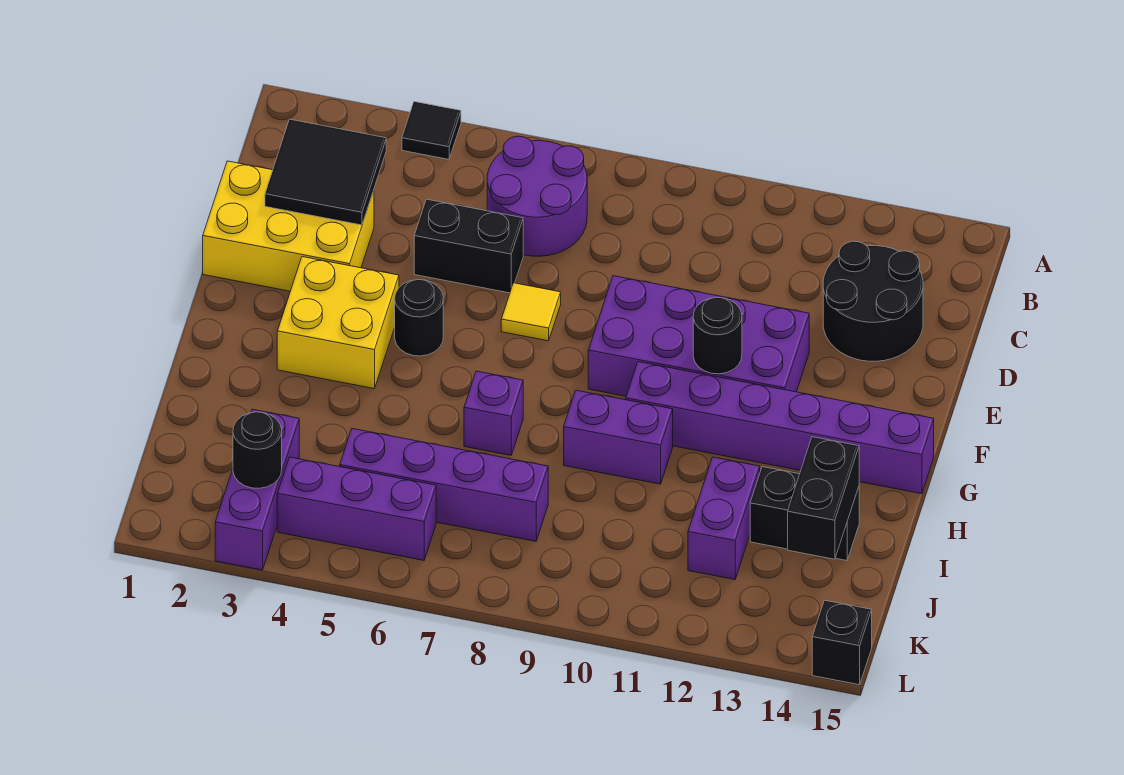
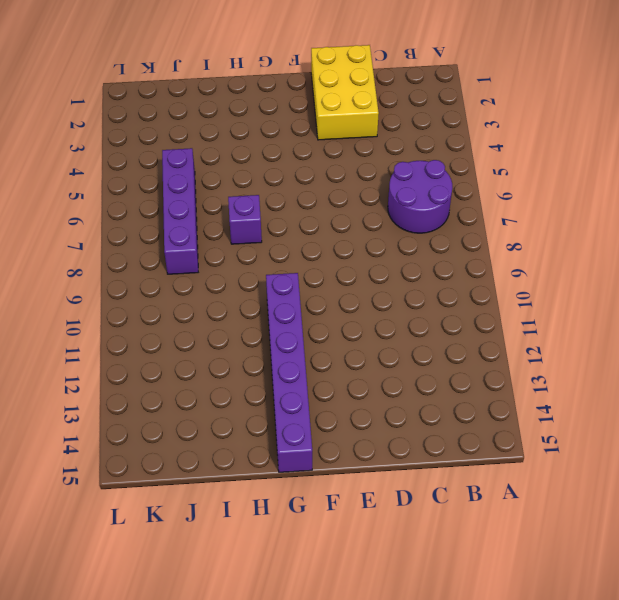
none -> black tile A4 level 1
none -> black round brick C13:D14 level 1
none -> black brick D5:D6 level 1

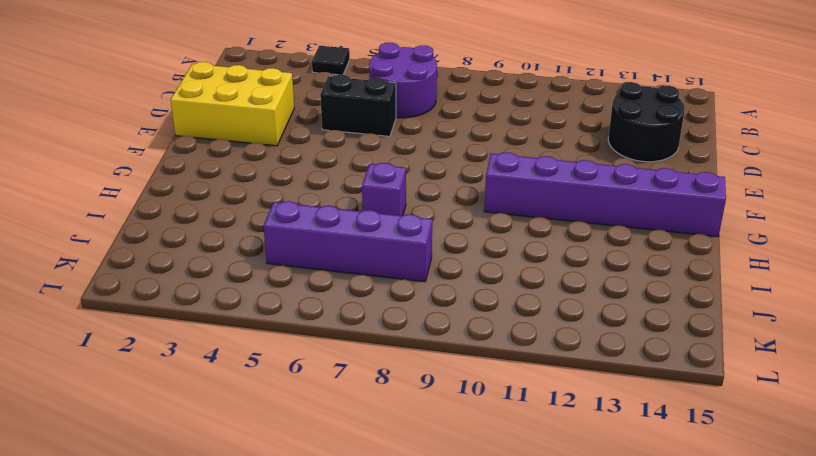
none -> yellow tile E7 level 1
none -> purple brick E9:F12 level 1
none -> yellow brick F3:G4 level 1

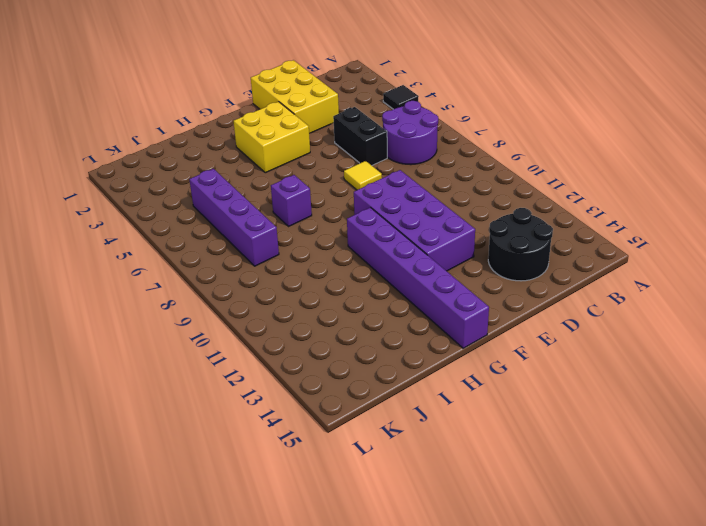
none -> black round brick F5 level 1
none -> purple brick H9:H10 level 1
none -> purple brick I12:J12 level 1

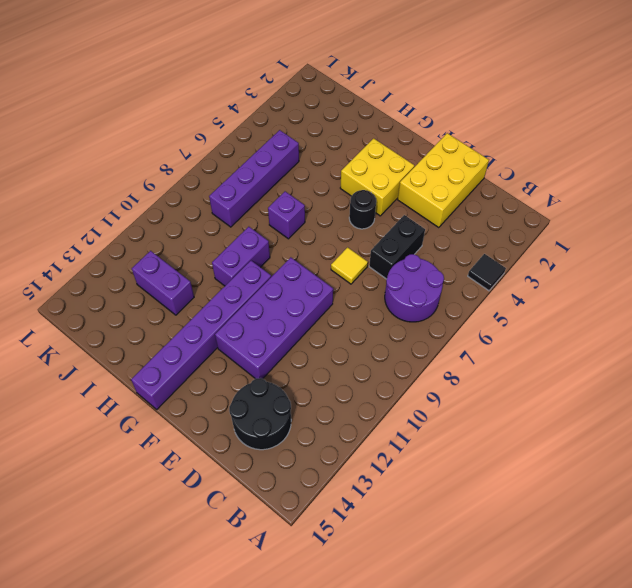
none -> black brick I13:I14 level 1
none -> purple brick J3:L3 level 1
none -> purple brick K4:K6 level 1

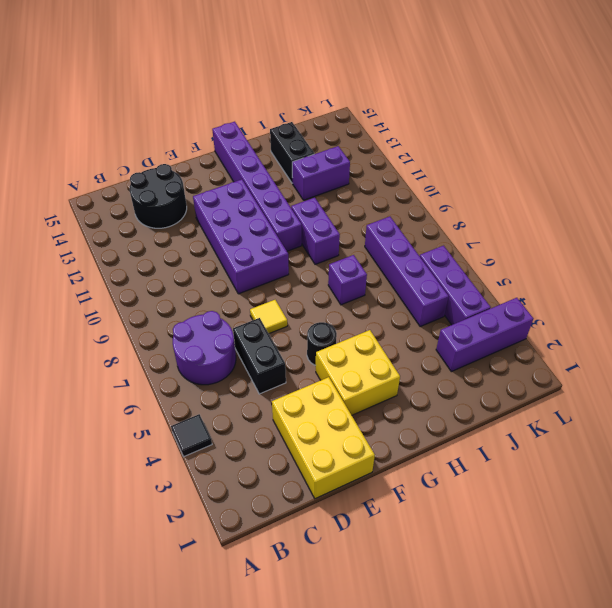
none -> black brick L15 level 1
none -> black tile C2:D3 level 2
none -> black round brick F11 level 2

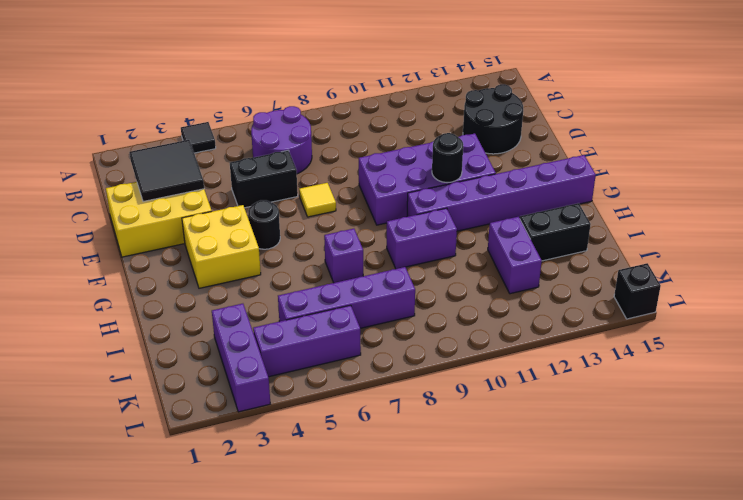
none -> black brick I14:J14 level 2
none -> black round brick K3 level 2

